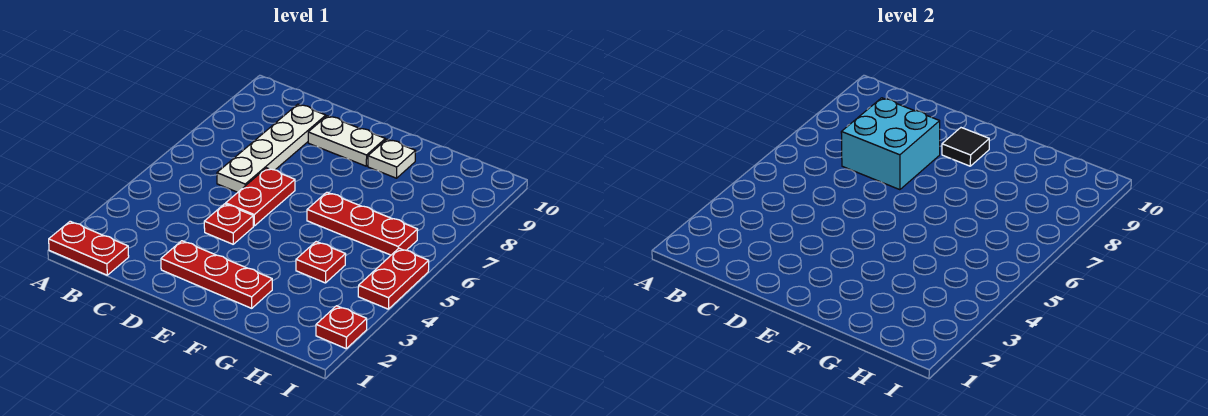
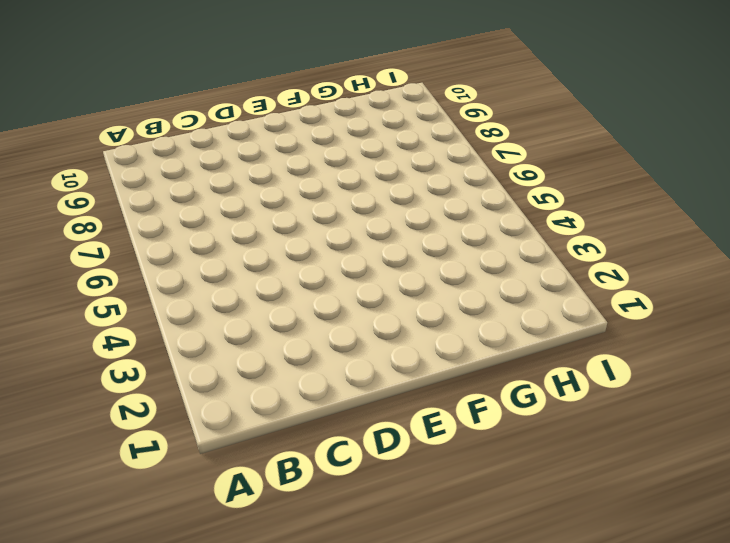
none -> red plate A1:B1 level 1
none -> white plate C6:C9 level 1
none -> red plate D2:F2 level 1

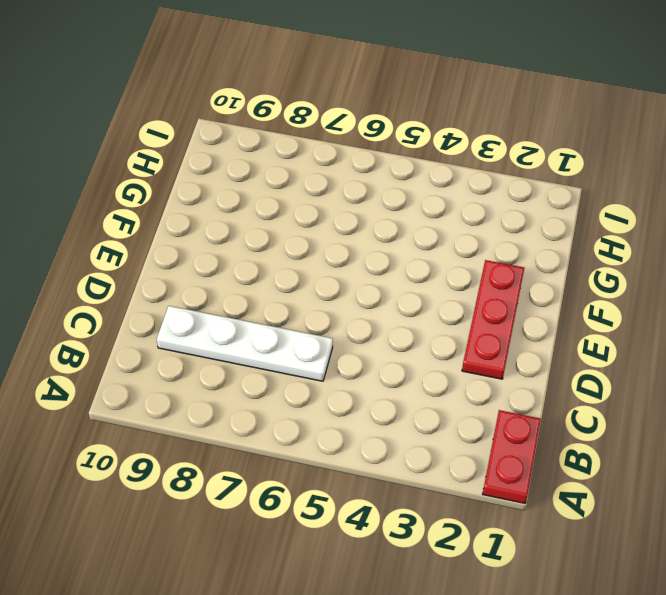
none -> red plate D4 level 1
none -> red plate D5:D6 level 1
none -> white plate D9:E9 level 1

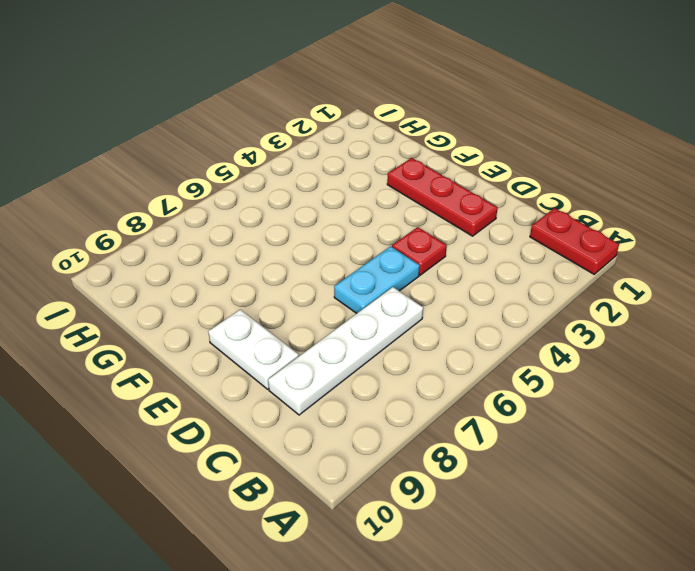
cyan plate D5:D6 level 1 -> red plate D5:D6 level 1
none -> red plate F6:H6 level 1
none -> white plate F9 level 1
none -> red plate G4 level 1

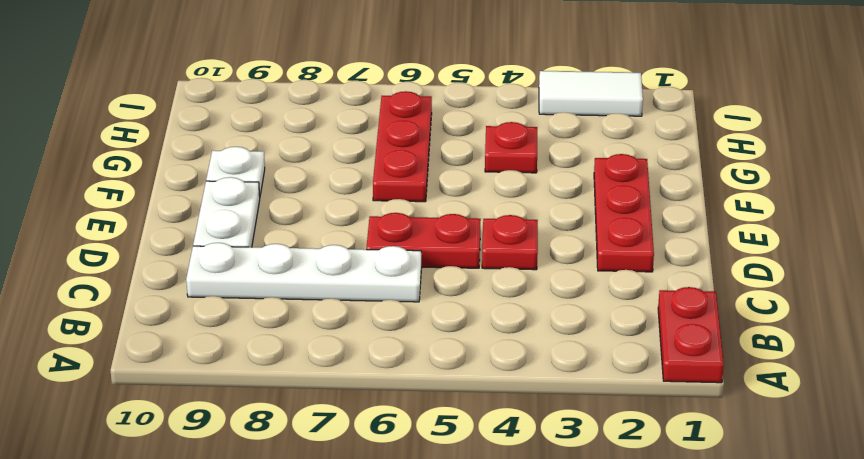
white tile I2:I3 level 1 -> red plate I2 level 1
none -> red plate I4:I5 level 1
none -> cyan brick C7:D8 level 2
none -> black tile E9 level 2

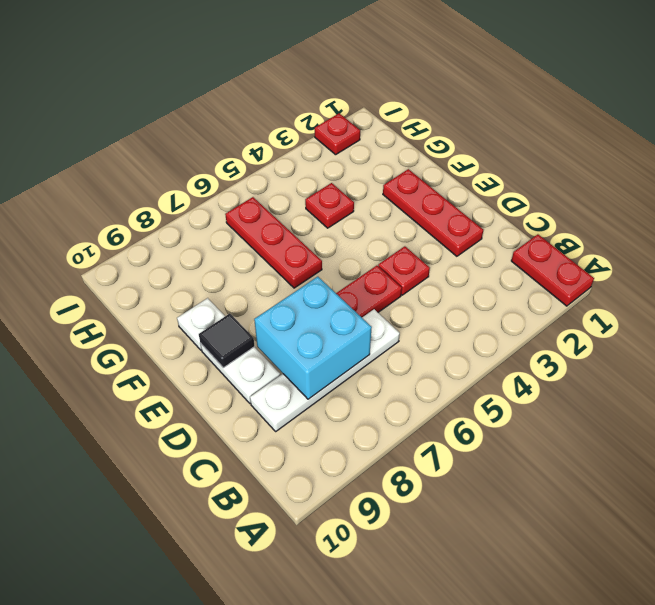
none -> red plate I4:I5 level 1

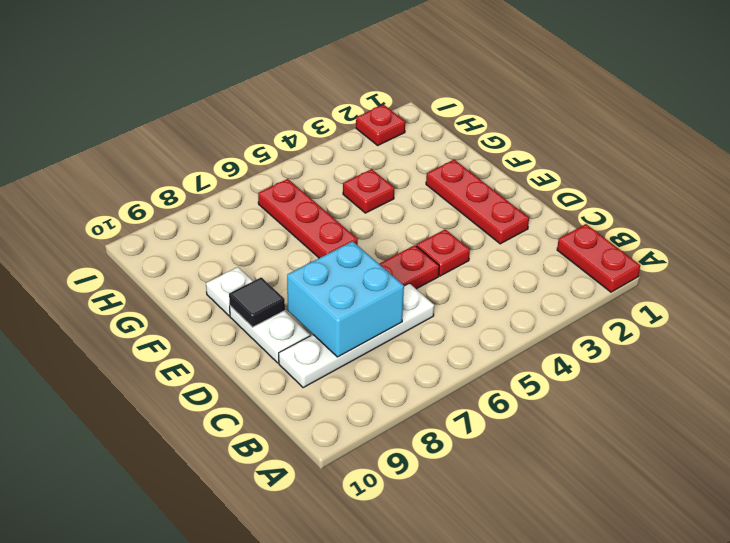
none -> red plate I4:I5 level 1

